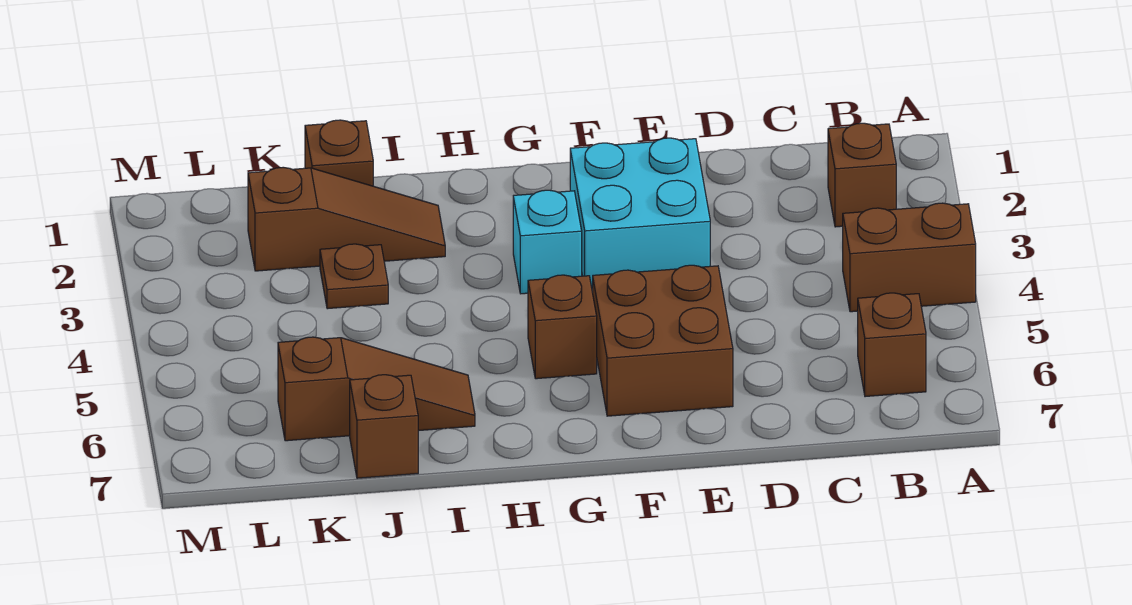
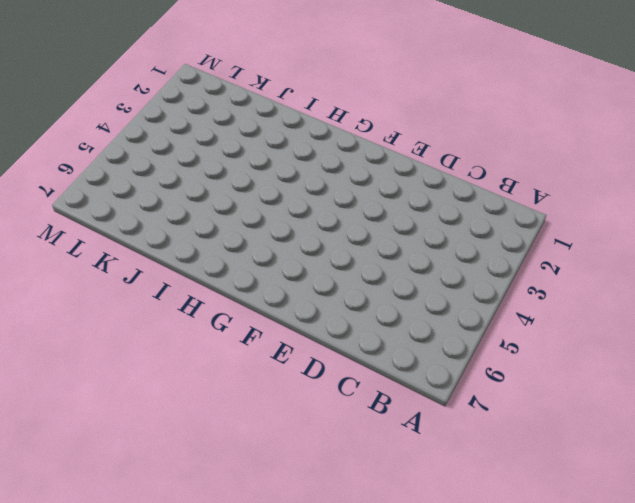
none -> brown brick A4:B4 level 1
none -> brown brick B2 level 1
none -> brown brick B6 level 1

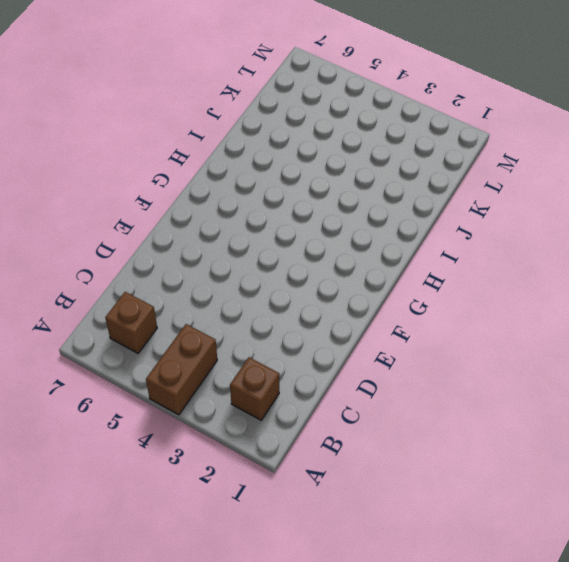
none -> cyan brick E2:F3 level 1
none -> brown brick E5:F6 level 1
none -> cyan brick G3 level 1

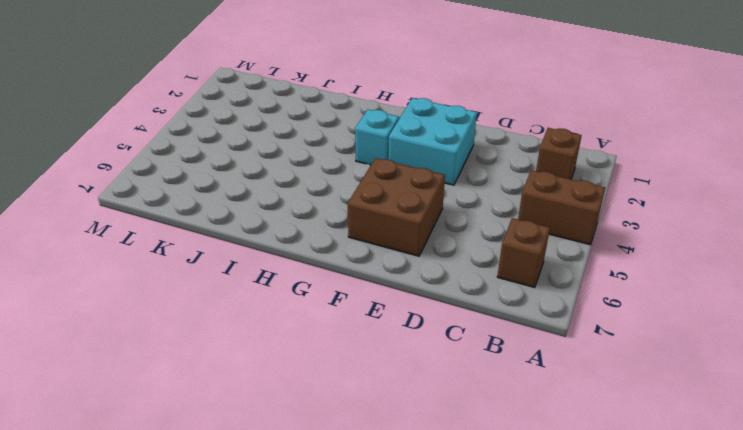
none -> brown brick G5 level 1
none -> brown slope I2:K2 level 1 top K
none -> brown slope I6:K6 level 1 top K

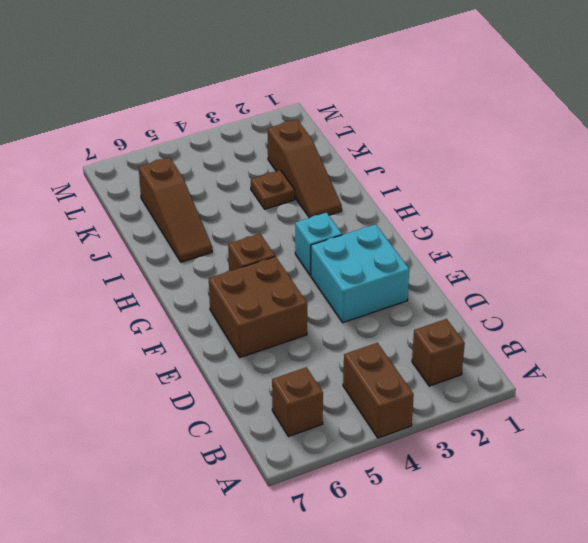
none -> brown brick J1 level 1
none -> brown brick J7 level 1

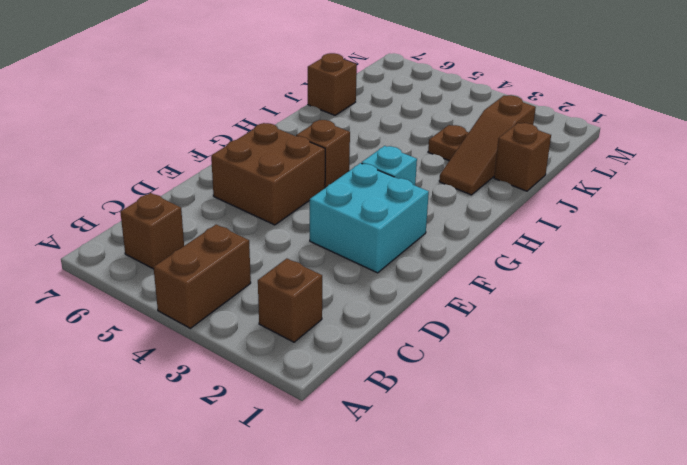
none -> brown slope I6:K6 level 1 top K

